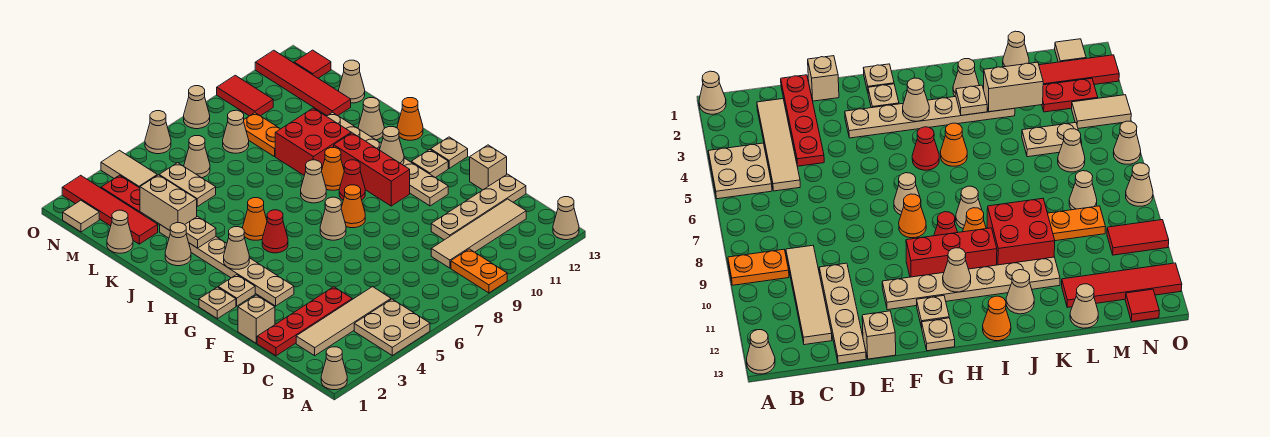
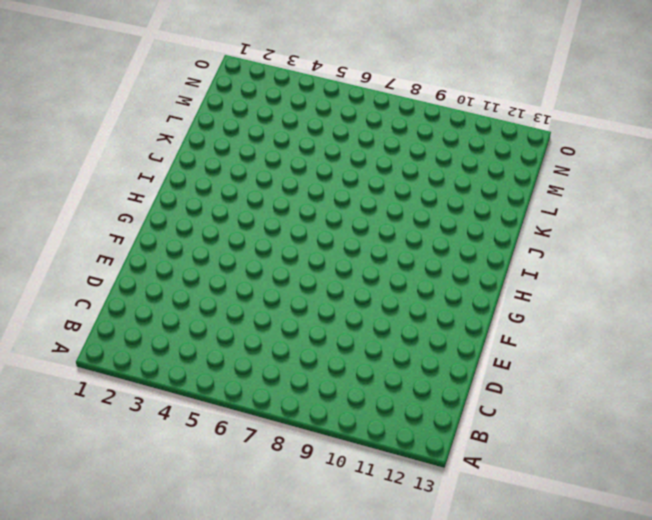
none -> tan cone A1 level 1
none -> tan plate A4:B5 level 1
none -> orange plate A9:B9 level 1
none -> tan cone A13 level 1

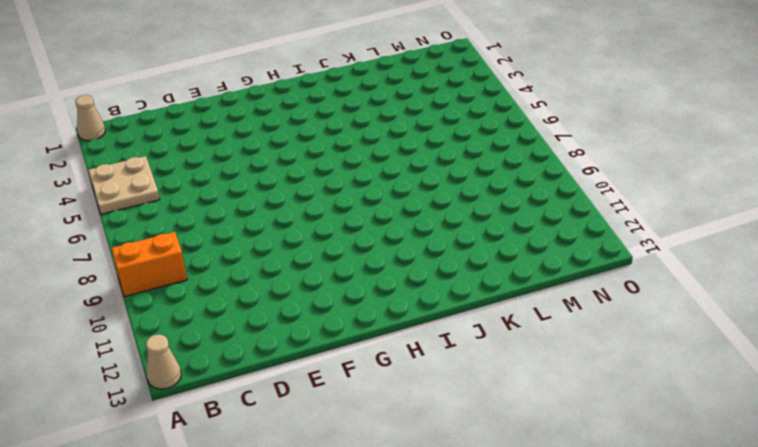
orange brick A9:B9 level 1 -> orange plate A9:B9 level 1
none -> tan tile C2:C5 level 1
none -> tan tile C9:C12 level 1
none -> red plate D1:D4 level 1
none -> tan plate D10:D13 level 1

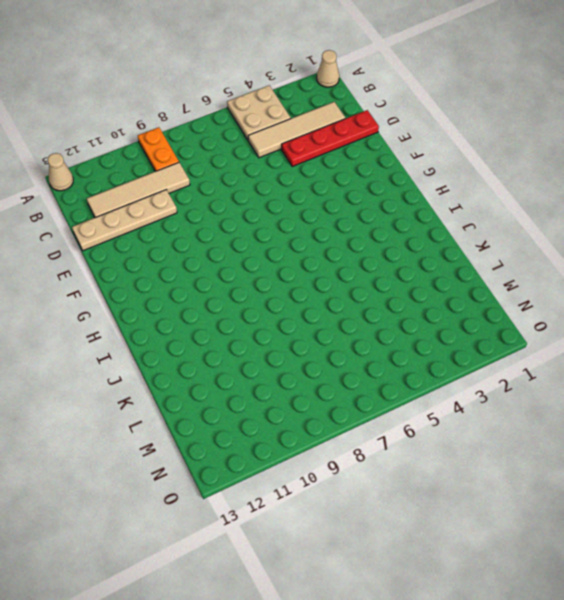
none -> tan brick E1 level 1
none -> tan brick E13 level 1
none -> tan plate F3:K3 level 1
none -> tan plate F11:K11 level 1

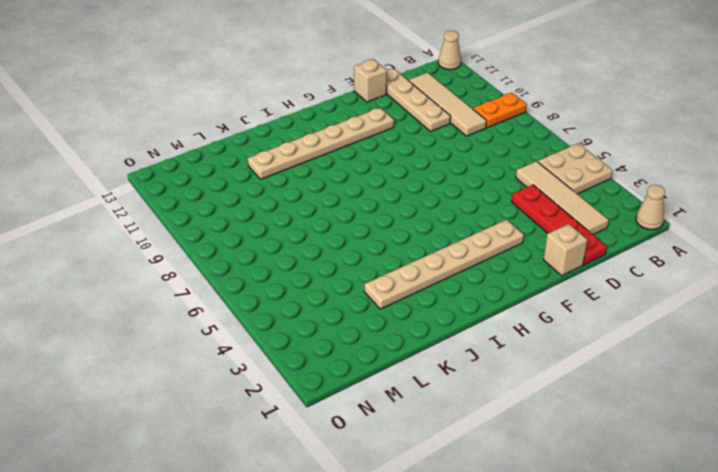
none -> tan plate G1 level 1
none -> tan plate G2 level 1
none -> tan cone G7 level 1
none -> orange cone G8 level 1

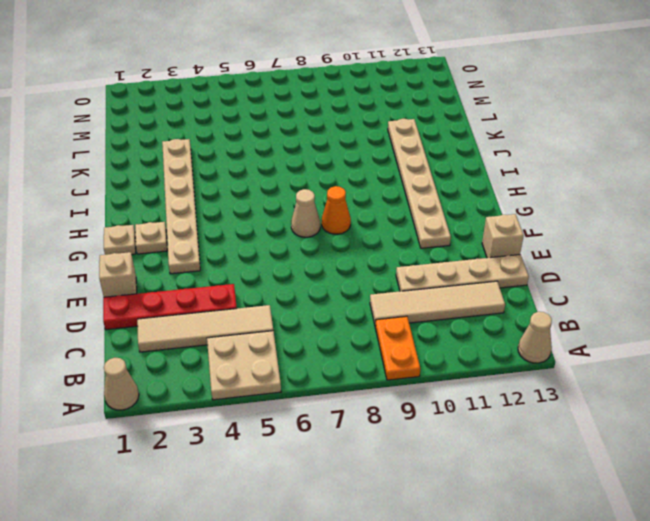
none -> red brick G10:I10 level 1
none -> tan plate G12 level 1
none -> tan plate G13 level 1
none -> red cone H5 level 1

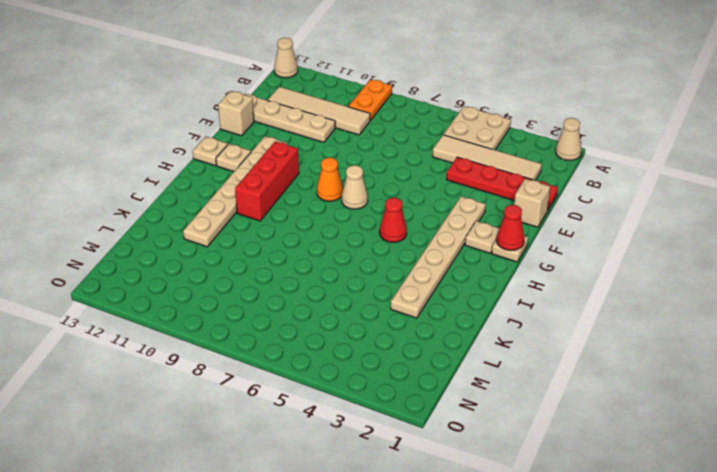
red cone G1 level 2 -> red cone H9 level 1
none -> orange cone I5 level 1
none -> tan cone I8 level 1
none -> orange cone I9 level 1
none -> orange cone I13 level 1

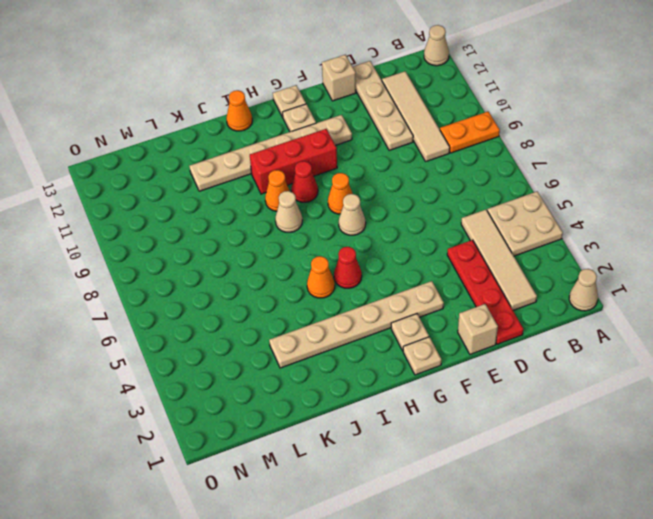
none -> tan cone J2 level 1
none -> red brick J9:K10 level 1
none -> tan cone J12 level 1
none -> tan cone L1 level 1

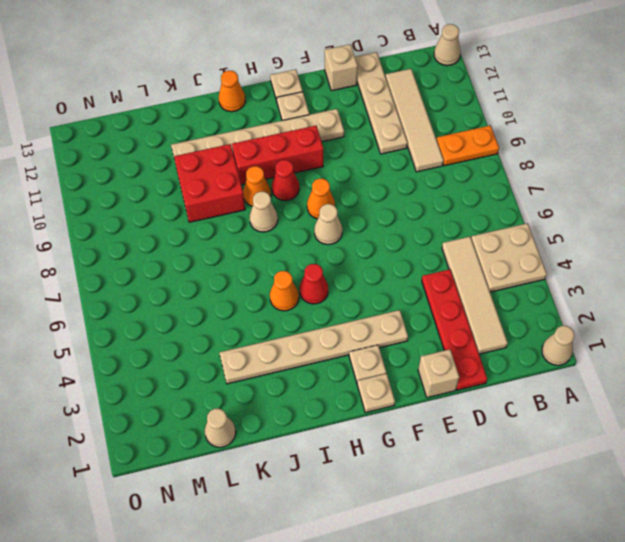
none -> tan cone J2 level 1
none -> tan cone J12 level 1
none -> red tile L2:O2 level 1
none -> tan plate L5:M5 level 1

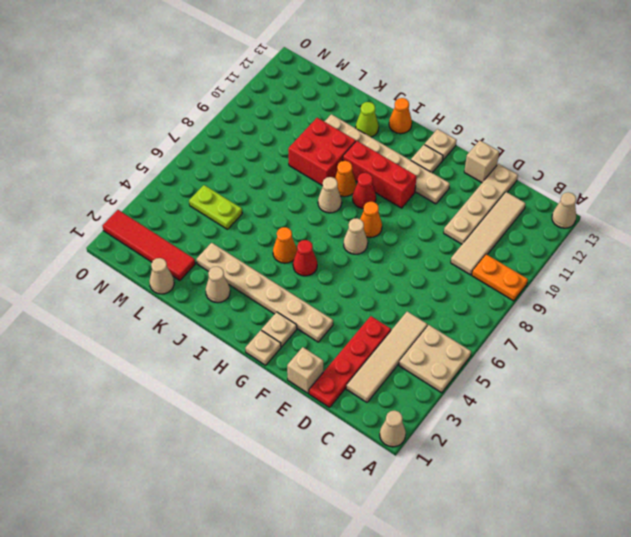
lime cone J12 level 1 -> tan cone J12 level 1
lime plate L5:M5 level 1 -> tan plate L5:M5 level 1
none -> orange plate L9:M9 level 1
none -> red tile L12:O12 level 1
none -> tan cone L13 level 1
none -> red plate M3:N3 level 1

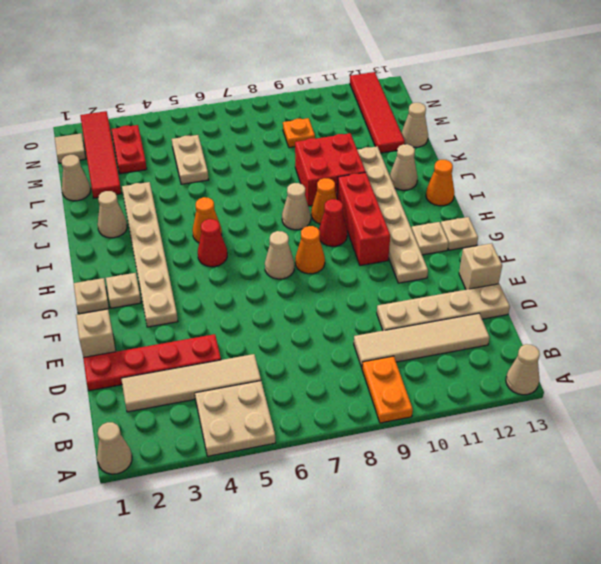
orange plate M9 level 1 -> orange plate L9:M9 level 1
none -> tan cone M6 level 1
none -> tan cone M8 level 1
none -> tan tile N4:O4 level 1
none -> red tile N10:O10 level 1

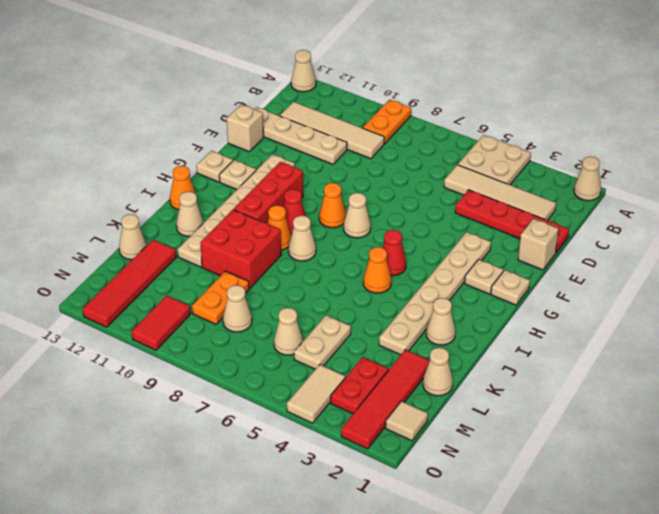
none -> red tile N13 level 1
none -> tan cone O6 level 1
none -> tan cone O8 level 1
none -> tan cone H3 level 2

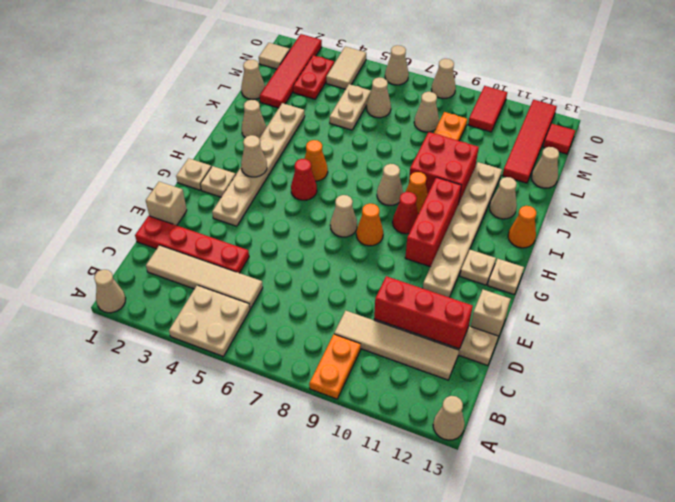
red brick D10:D12 level 2 -> none
none -> tan cone H11 level 2
none -> tan plate J3 level 2
none -> tan brick K3:L3 level 2

